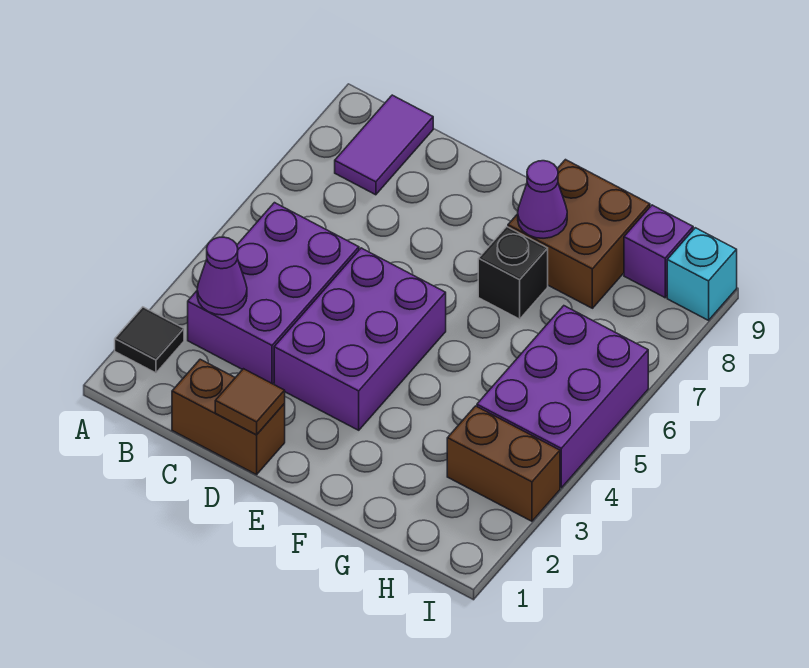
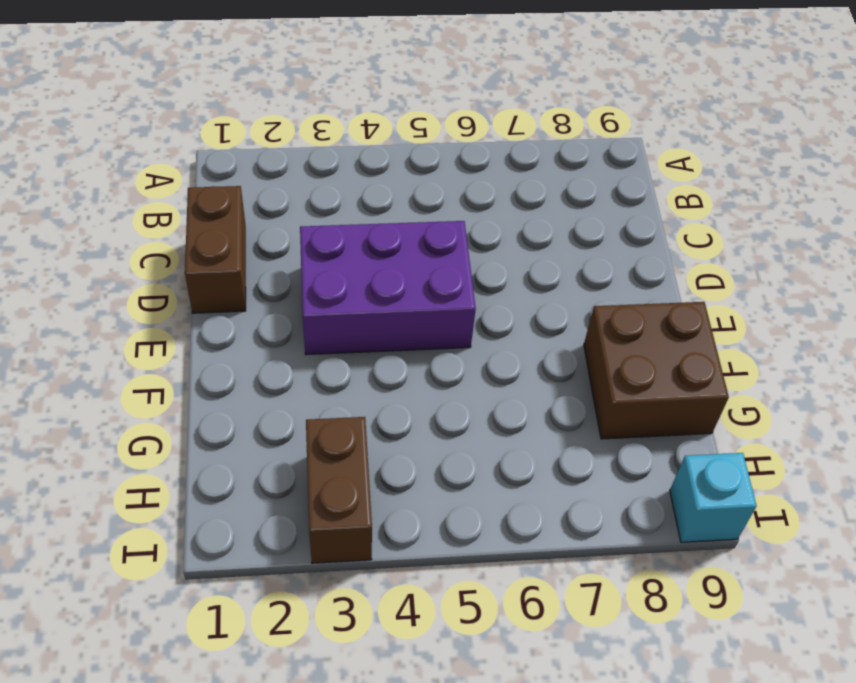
none -> black tile A2 level 1
none -> purple brick B3:C5 level 1
none -> purple tile B8:B9 level 1

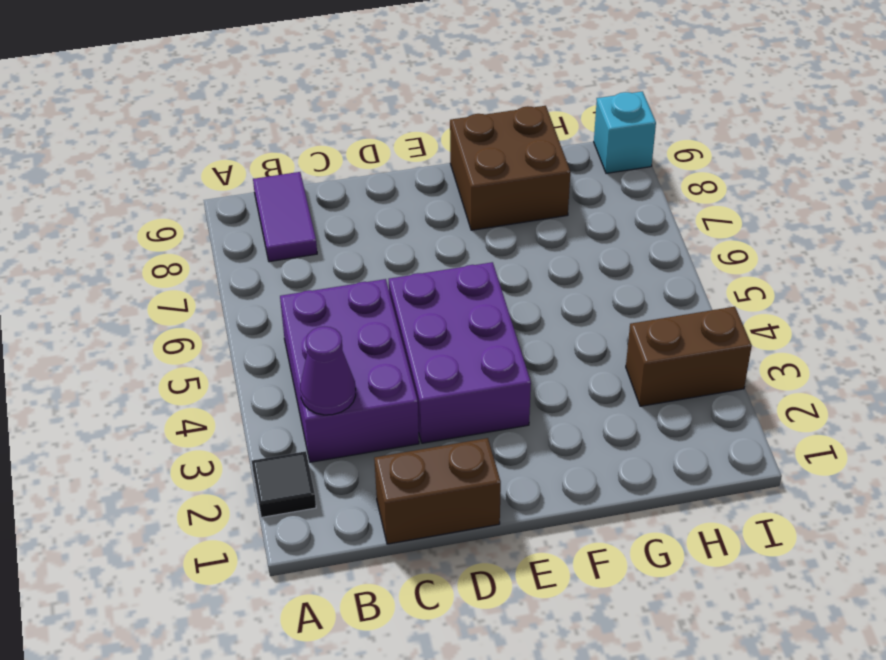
none -> black brick F7 level 1
none -> purple brick H4:I6 level 1
none -> purple brick H9 level 1

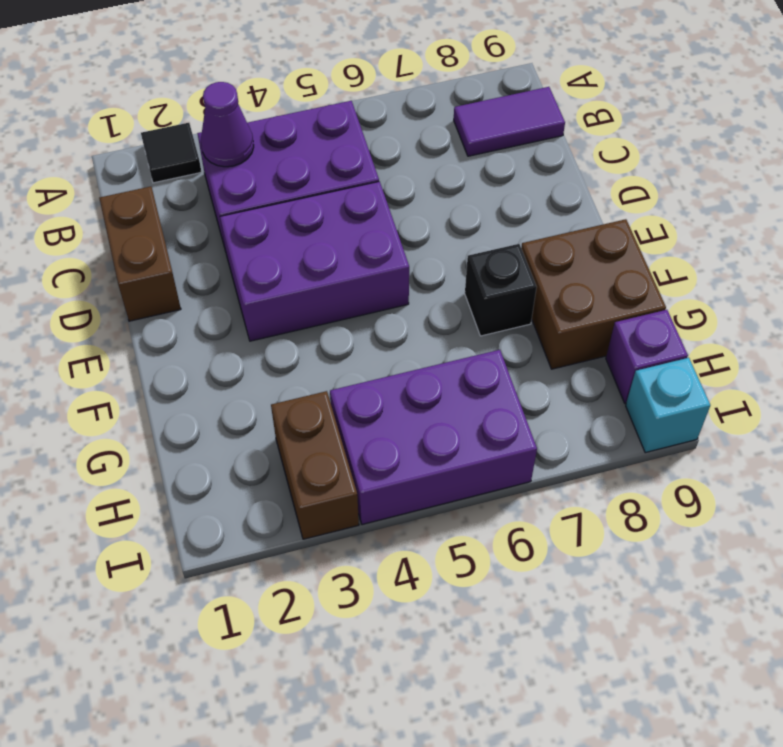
none -> brown tile D1 level 2
none -> purple cone F8 level 2

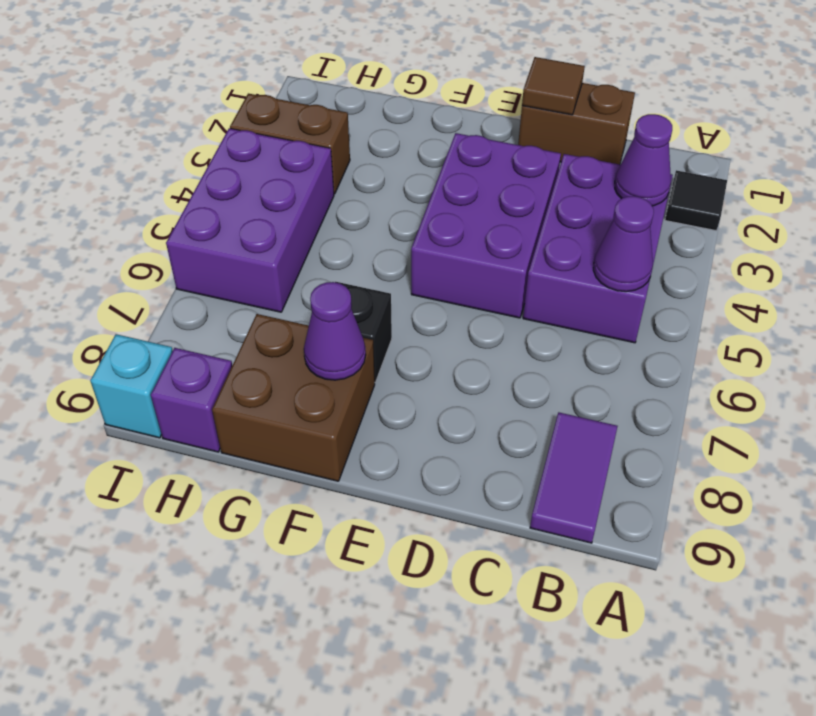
purple cone B5 level 2 -> none

